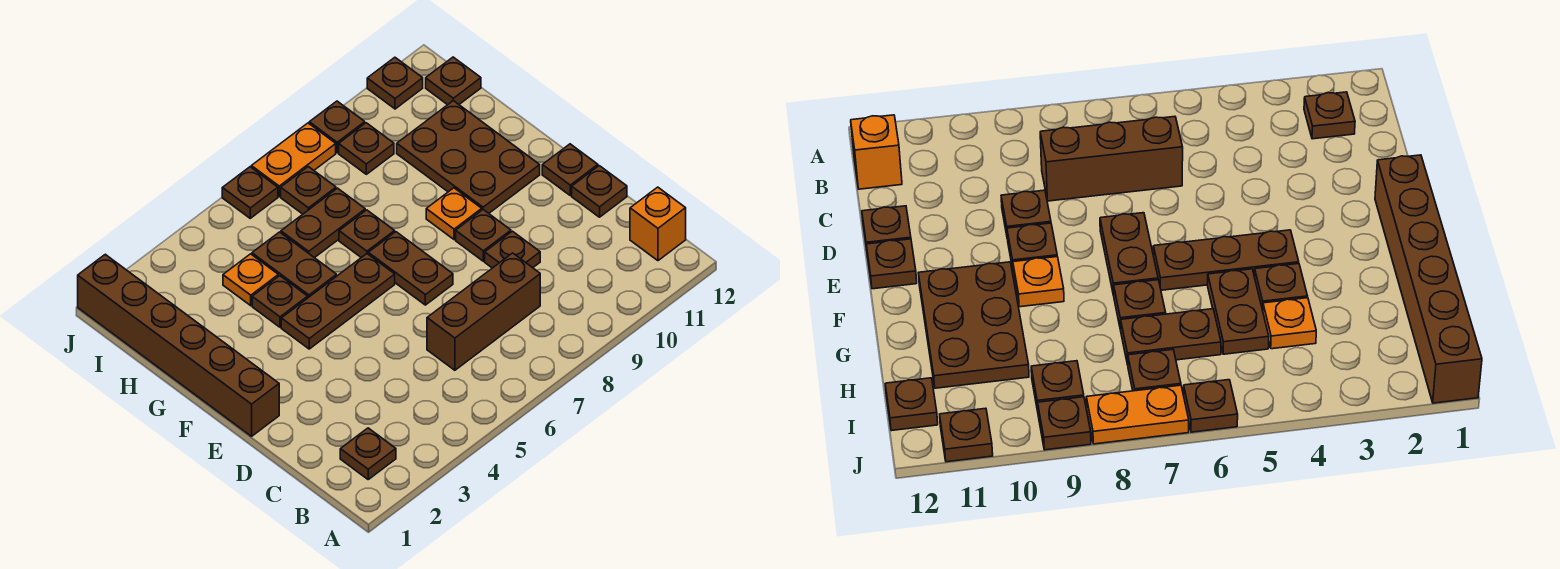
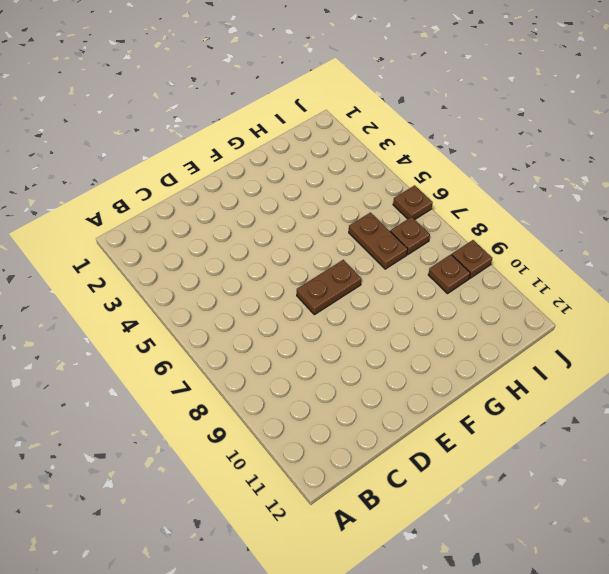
none -> brown plate B2 level 1
none -> orange brick B12 level 1
none -> brown brick C6:C8 level 1

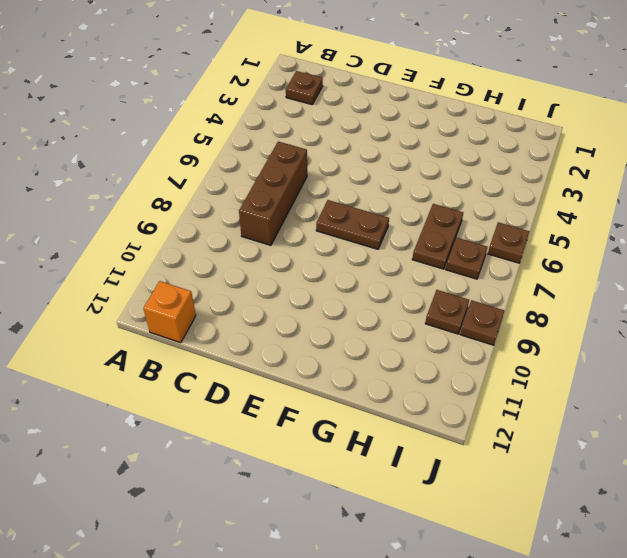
none -> brown plate D9 level 1
none -> brown plate D12 level 1
none -> brown brick E1:J1 level 1

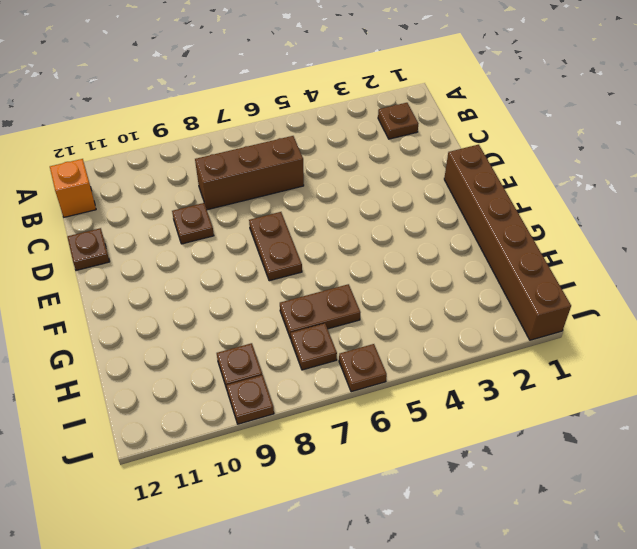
none -> brown plate E9 level 1
none -> brown plate E12 level 1
none -> brown plate F4:F6 level 1

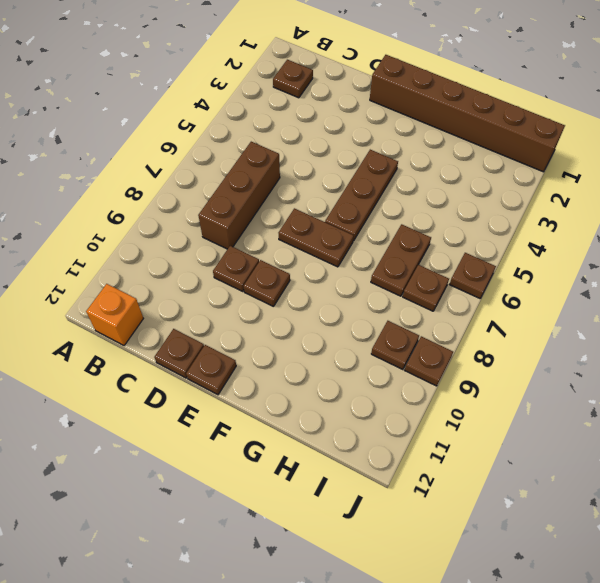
none -> orange plate F9 level 1
none -> brown plate F10:H11 level 1
none -> brown plate G4 level 1

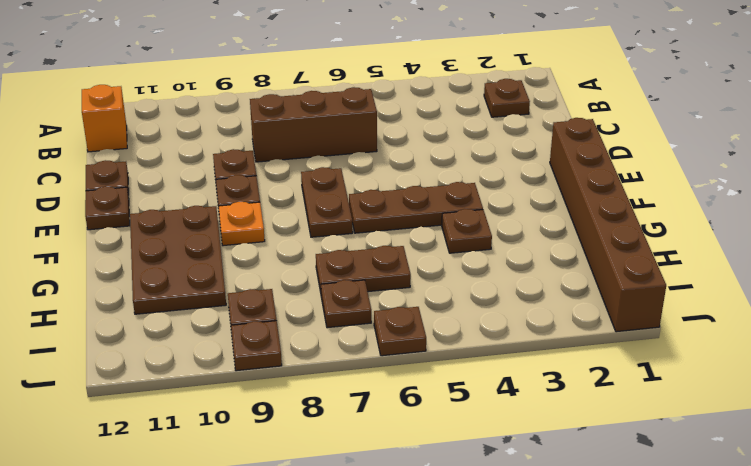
none -> brown plate G5:H5 level 1
none -> brown plate G7 level 1
none -> orange plate H4 level 1

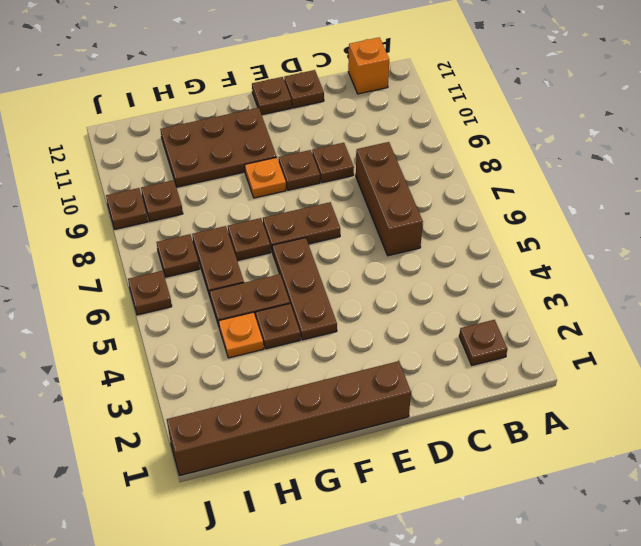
none -> brown plate I12 level 1
none -> orange plate J7:J8 level 1
none -> brown plate J11 level 1

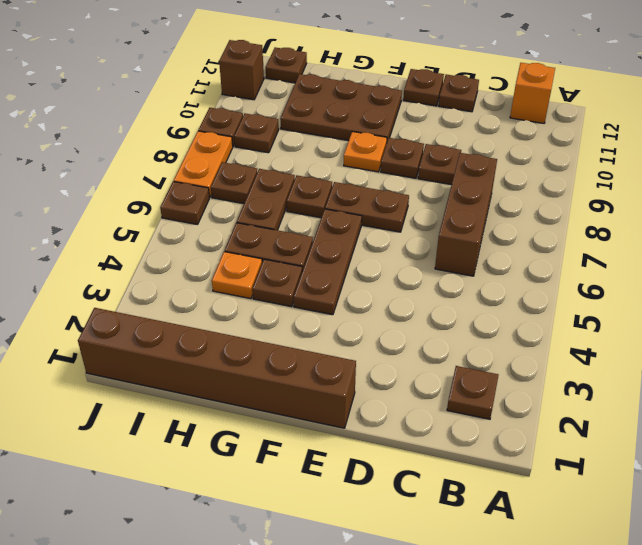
brown brick J11 level 1 -> brown plate J11 level 1

